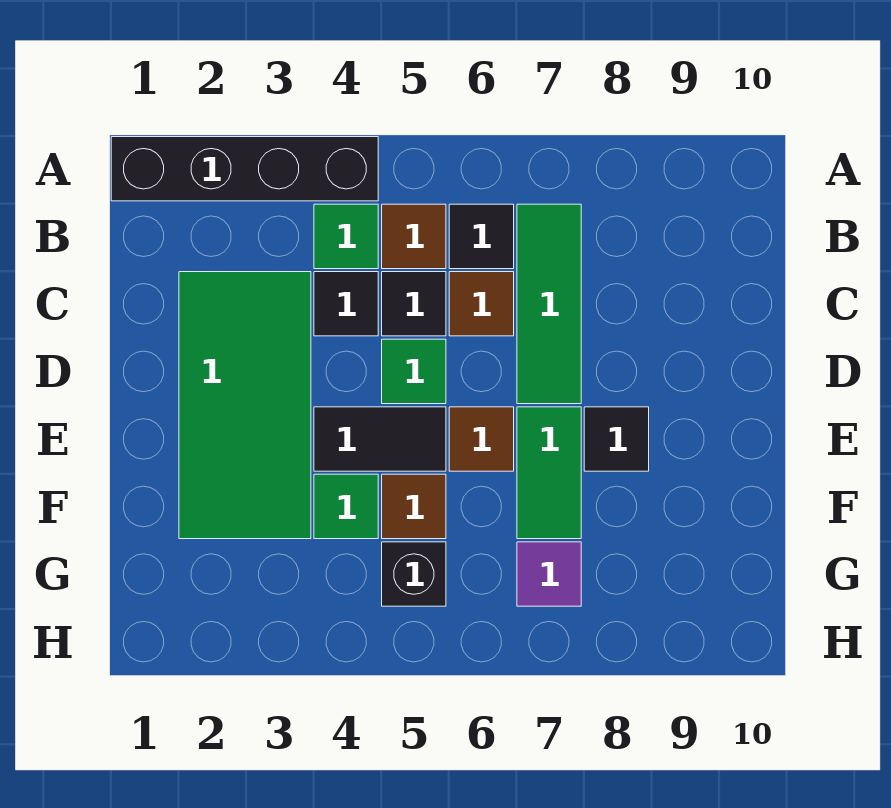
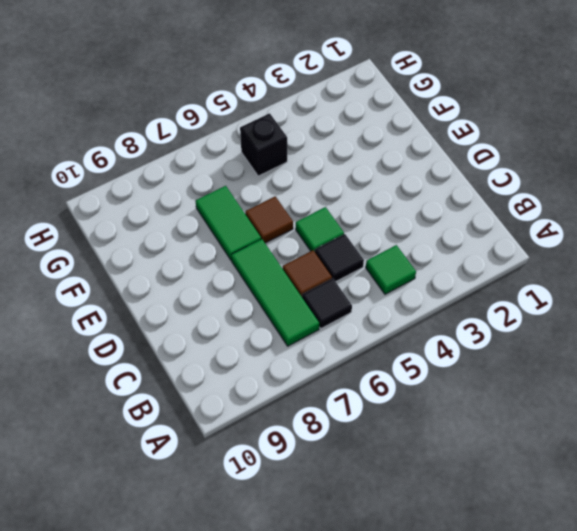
none -> black brick A1:A4 level 1
none -> brown tile B5 level 1
none -> green tile C2:F3 level 1

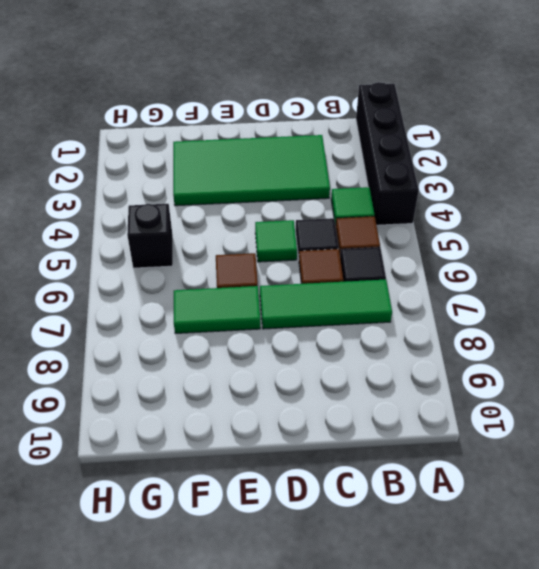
none -> black tile C4 level 1
none -> black tile E4:E5 level 1
none -> black tile E8 level 1

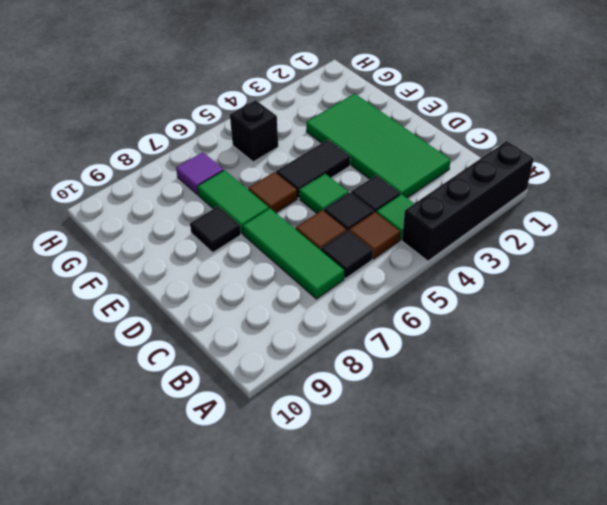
none -> green tile F4 level 1
none -> brown tile F5 level 1

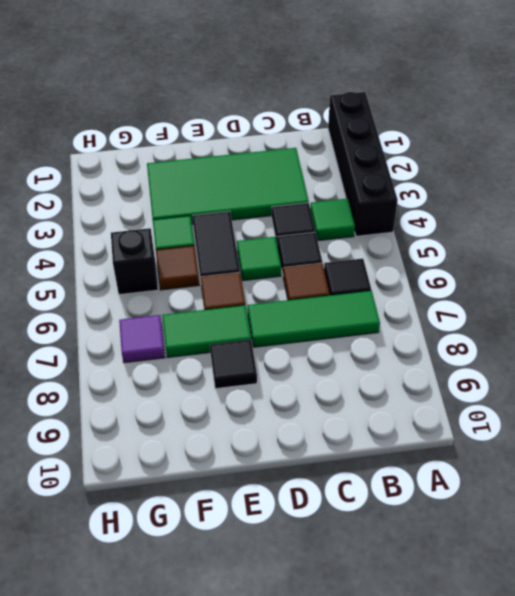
none -> brown tile B5 level 1

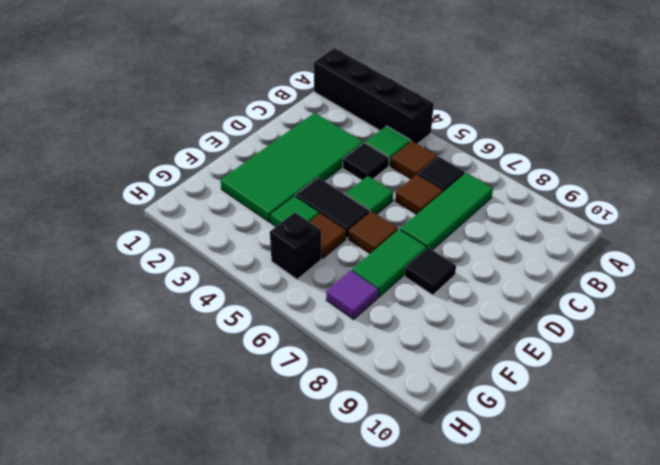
none -> black tile C5 level 1

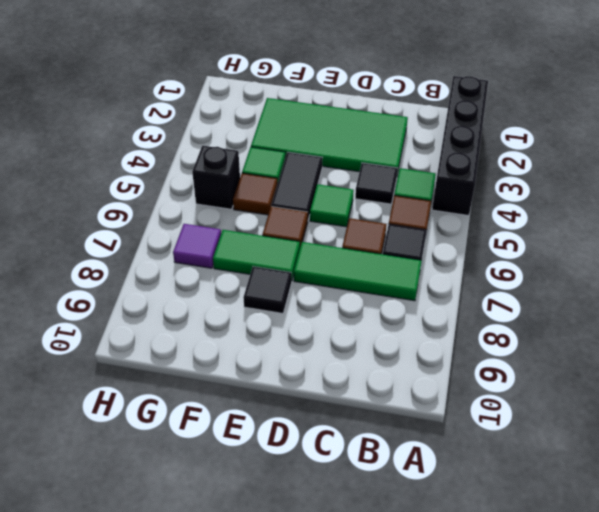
none -> black tile C5 level 1

